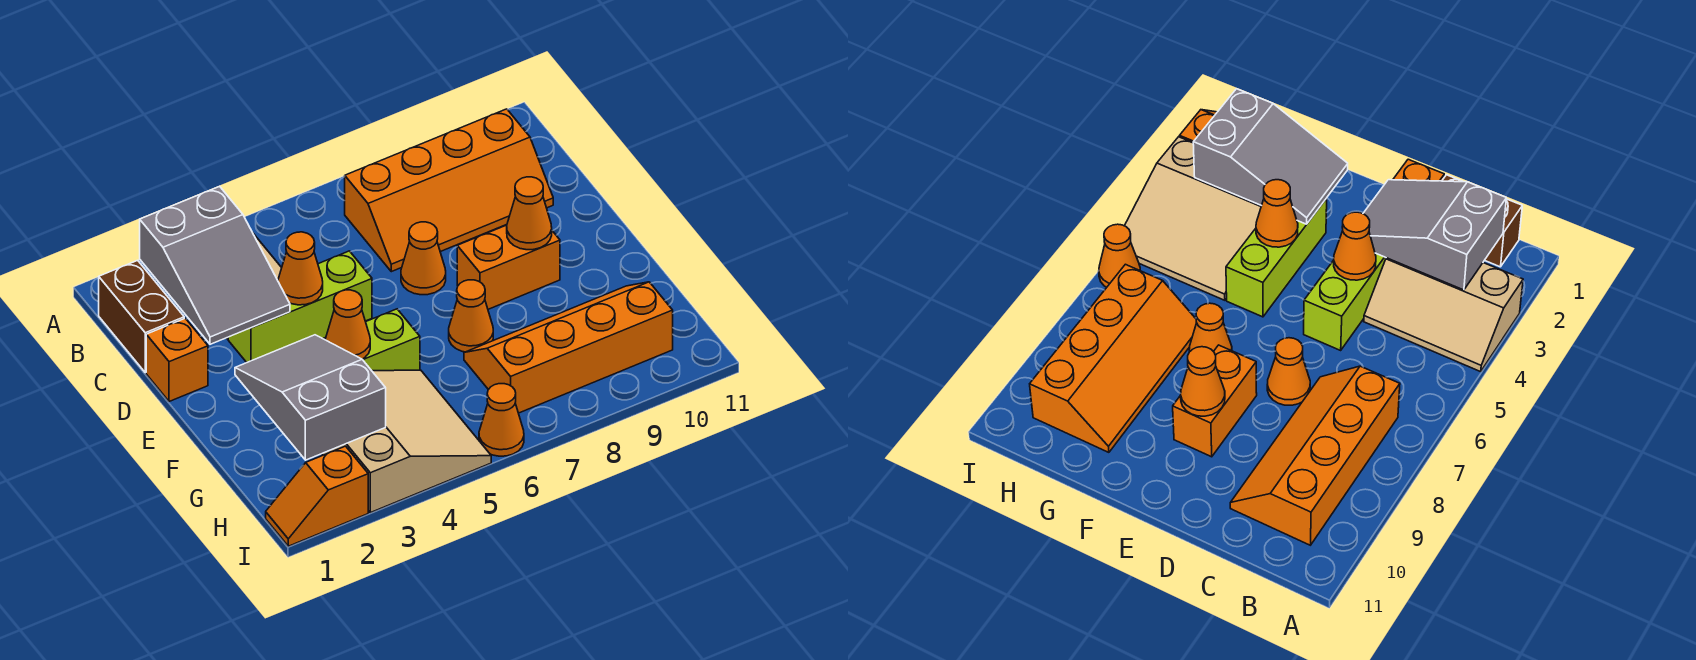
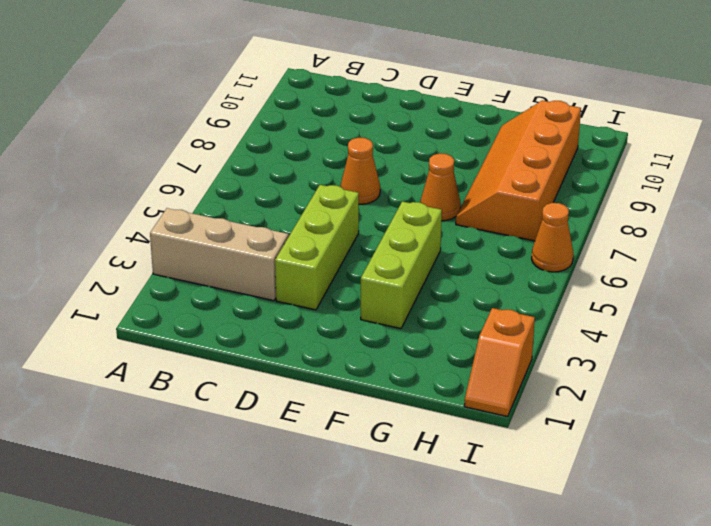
none -> brown brick B1:C1 level 1
none -> orange slope B7:C10 level 1 top B
none -> orange brick D1 level 1

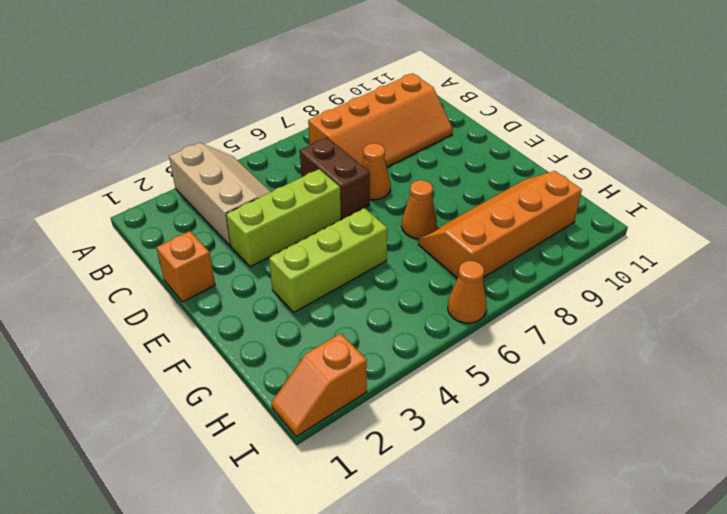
brown brick C6:D6 level 1 -> brown brick B1:C1 level 1
none -> orange brick E8:E9 level 1
none -> tan slope G3:I5 level 1 top 3
none -> grey slope B2:D3 level 2 top B

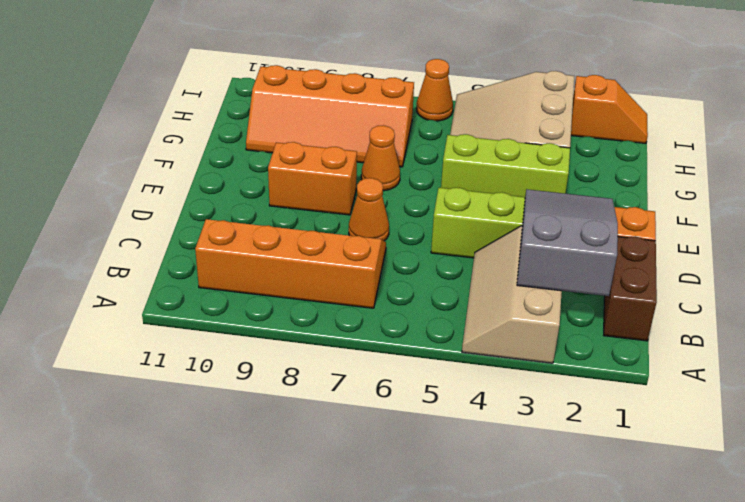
none -> orange cone D4 level 2
none -> orange cone E9 level 2
none -> grey slope F2:H3 level 2 top H

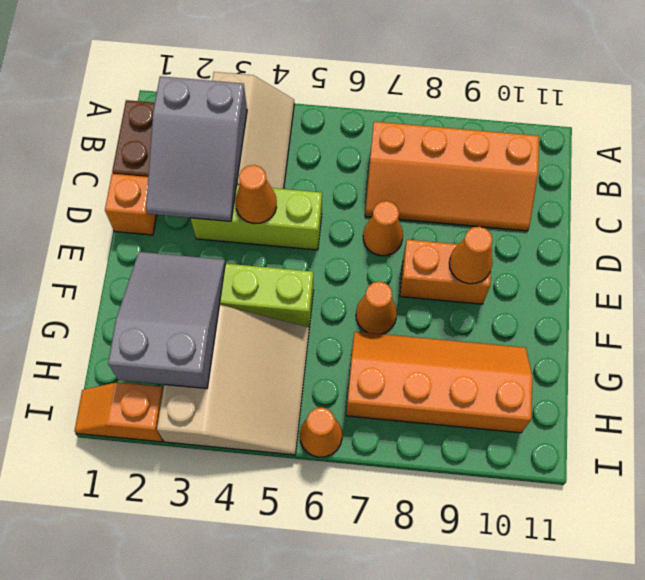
none -> orange cone F4 level 2

